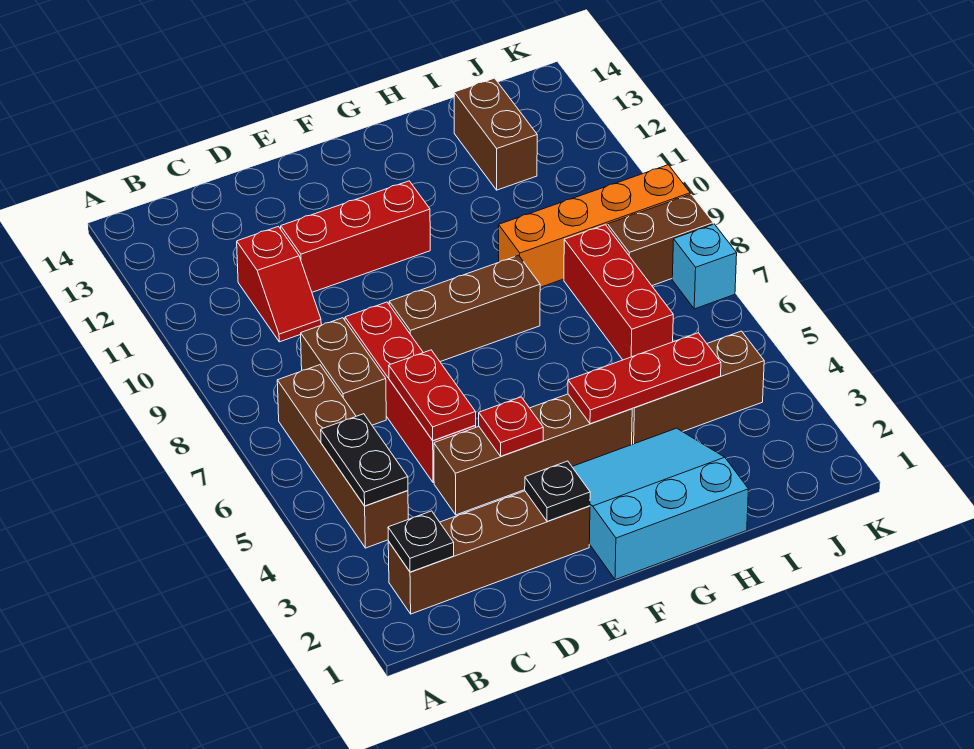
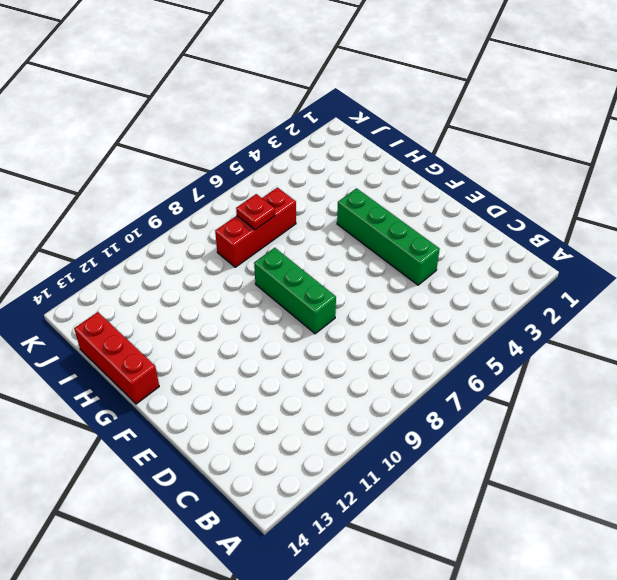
green brick D4:G4 level 1 -> brown brick D4:G4 level 1
green brick E8:G8 level 1 -> brown brick E8:G8 level 1
red brick G14:I14 level 1 -> red brick D11:F11 level 1
red plate I7 level 2 -> red plate E4 level 2
none -> brown brick B2:E2 level 1
none -> brown brick B4:B7 level 1
none -> brown brick C7:C8 level 1

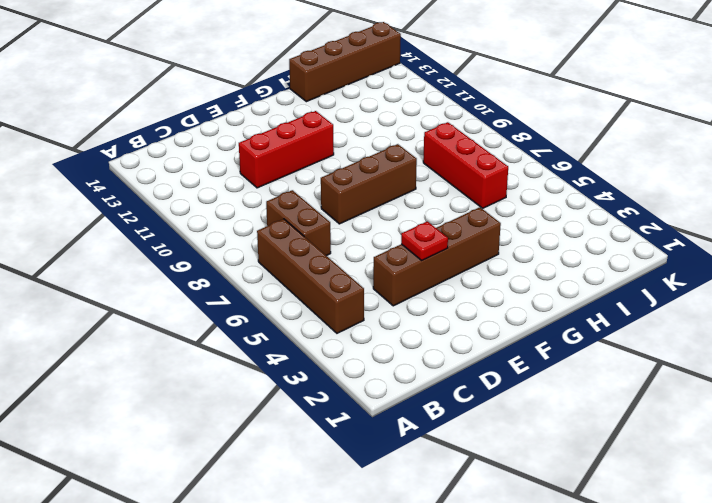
brown brick H14:K14 level 1 -> brown brick B2:E2 level 1
none -> red slope C10:C11 level 1 top 11
none -> red brick D5:D8 level 1
none -> cyan slope F1:H3 level 1 top 1

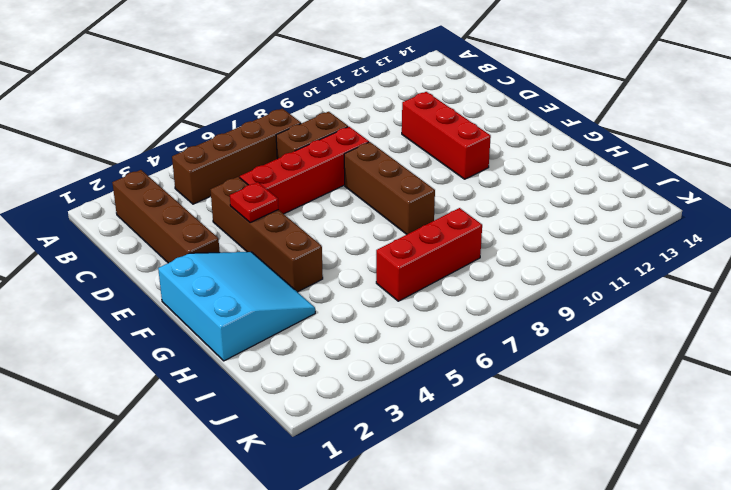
none -> red slope C10:C11 level 1 top 11
none -> brown brick H4:J4 level 1
none -> orange brick H9:K9 level 1

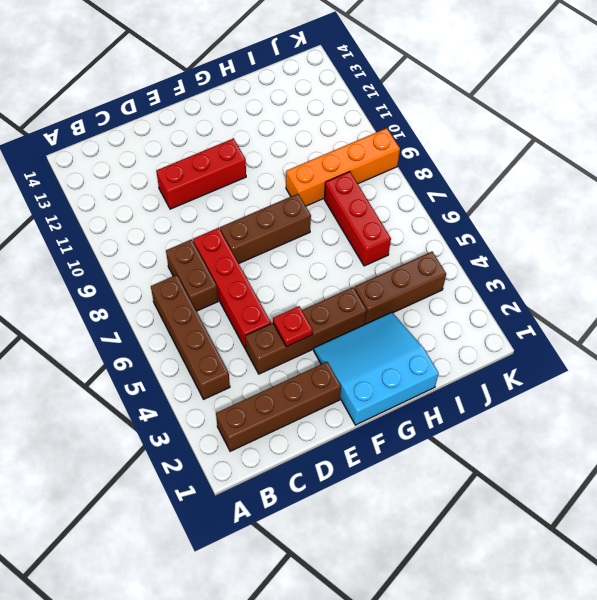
none -> red slope C10:C11 level 1 top 11
none -> brown brick I12:I13 level 1
none -> brown brick J8:K8 level 1

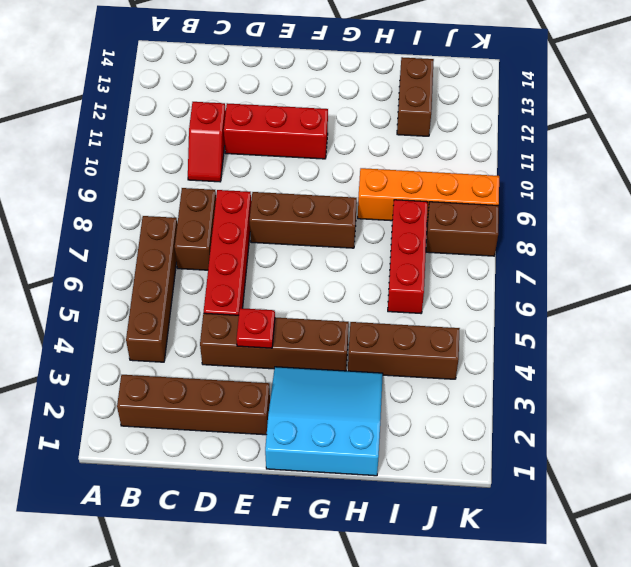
none -> cyan brick K7 level 1
none -> black plate B2 level 2
none -> black plate B4:B5 level 2

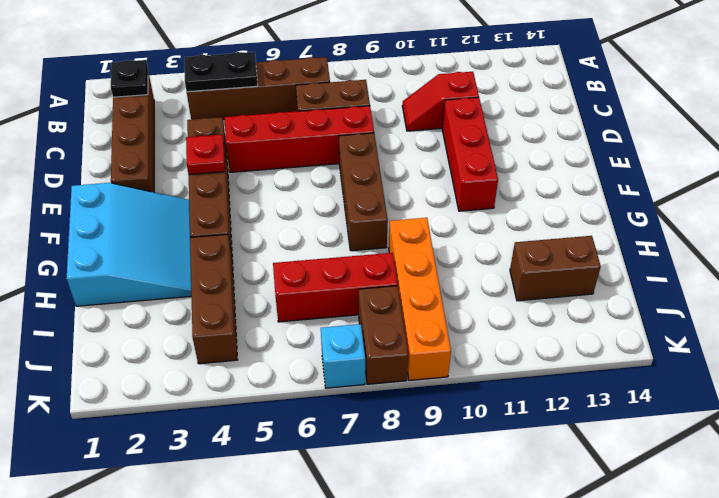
none -> red plate D5:D6 level 2
none -> black plate E2 level 2
none -> red plate G4:I4 level 2

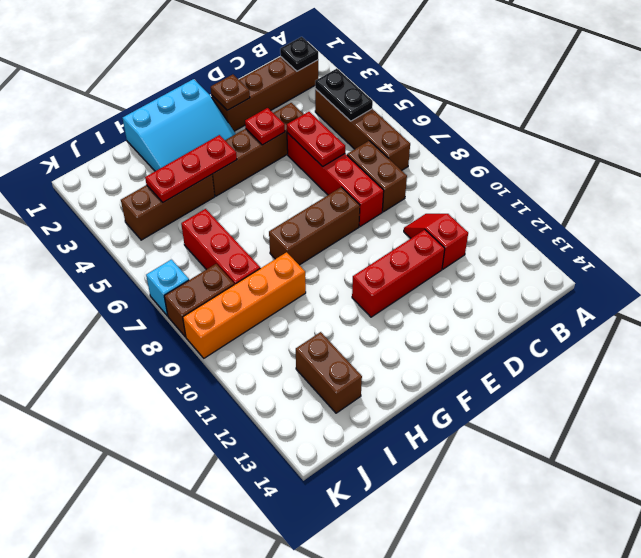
brown plate E2 level 2 -> black plate E2 level 2

